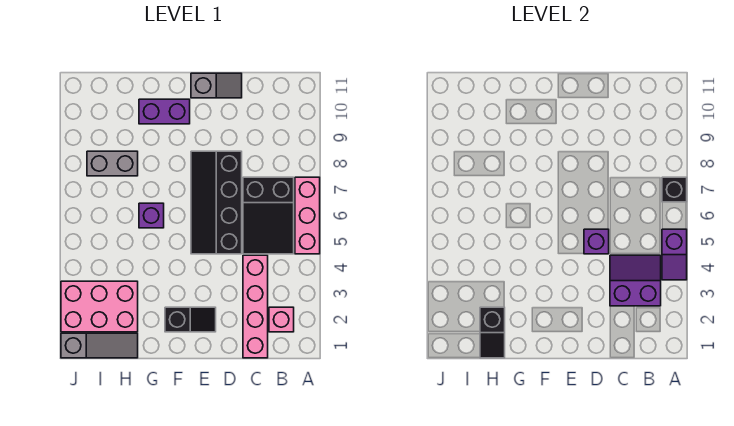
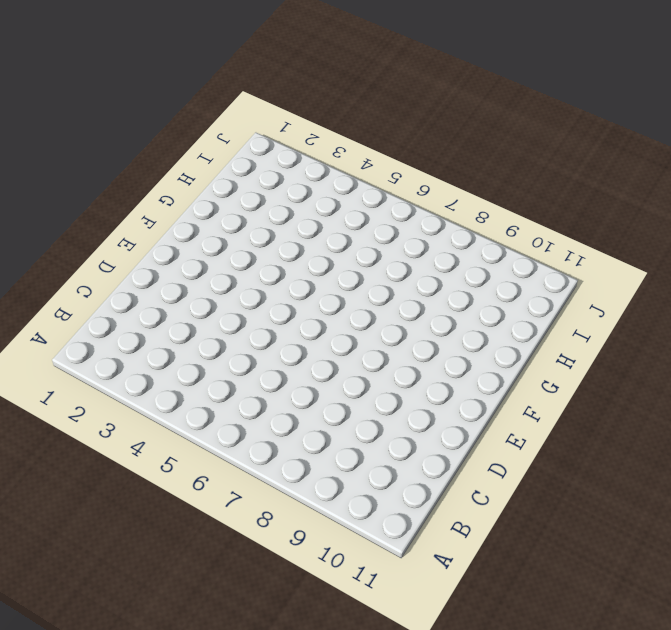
none -> pink brick A5:A7 level 1
none -> pink brick B2 level 1
none -> black slope B5:C7 level 1 top 7

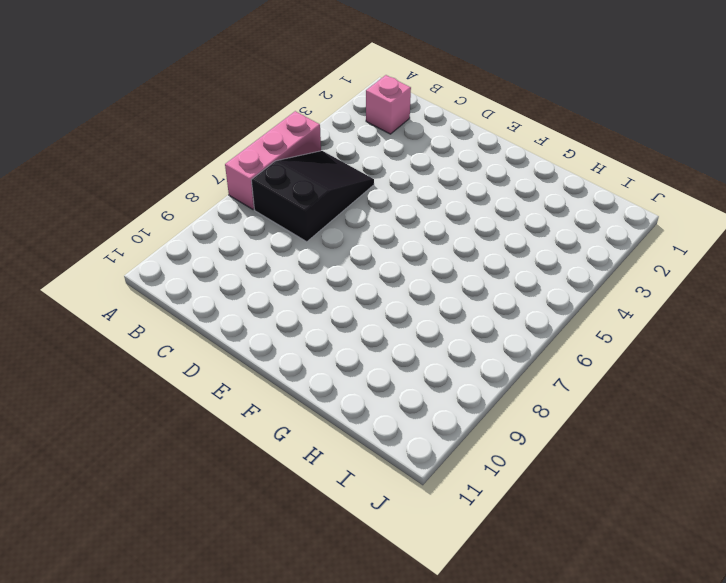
none -> pink brick C1:C4 level 1
none -> black slope D5:E8 level 1 top D
none -> grey slope D11:E11 level 1 top E

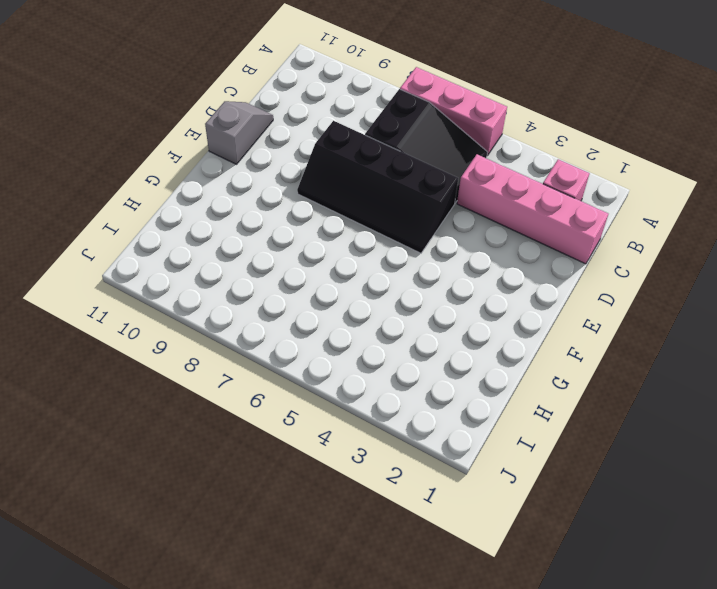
none -> black slope E2:F2 level 1 top F
none -> purple brick F10:G10 level 1
none -> purple brick G6 level 1

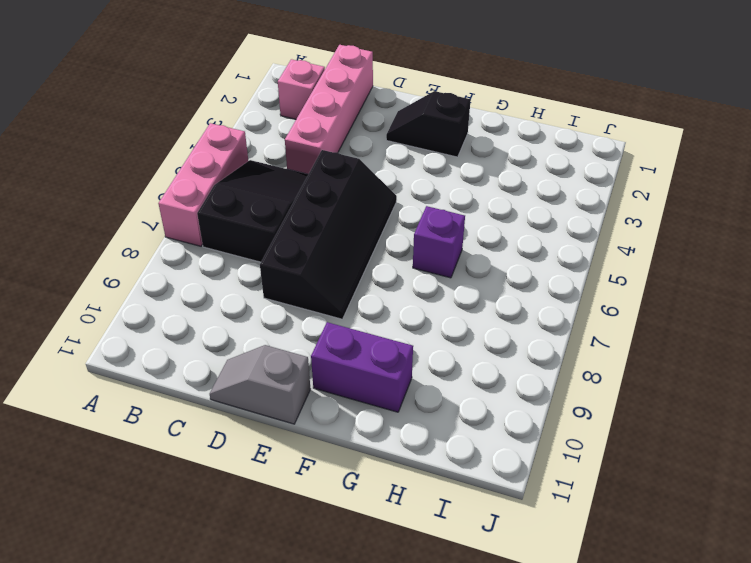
none -> grey slope H1:J1 level 1 top J
none -> pink brick H2:J3 level 1
none -> grey brick H8:I8 level 1

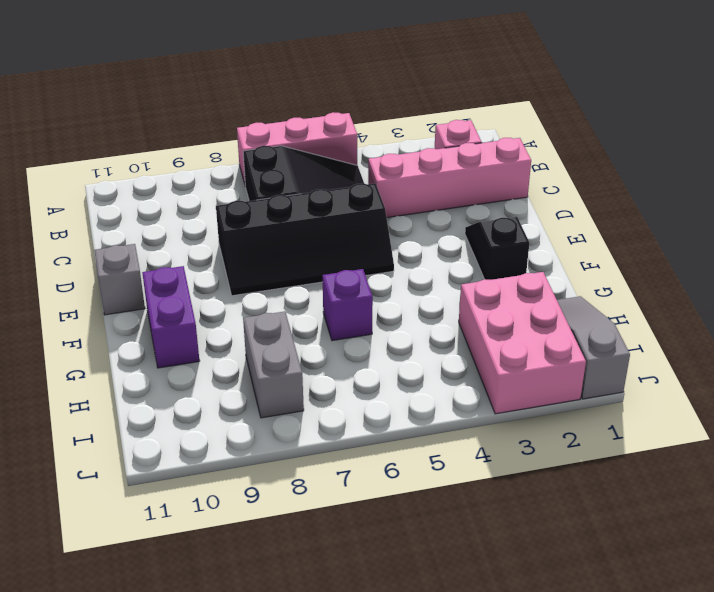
none -> purple slope A4:A5 level 2 top 5
none -> black brick A7 level 2
none -> purple slope B3:C4 level 2 top 3

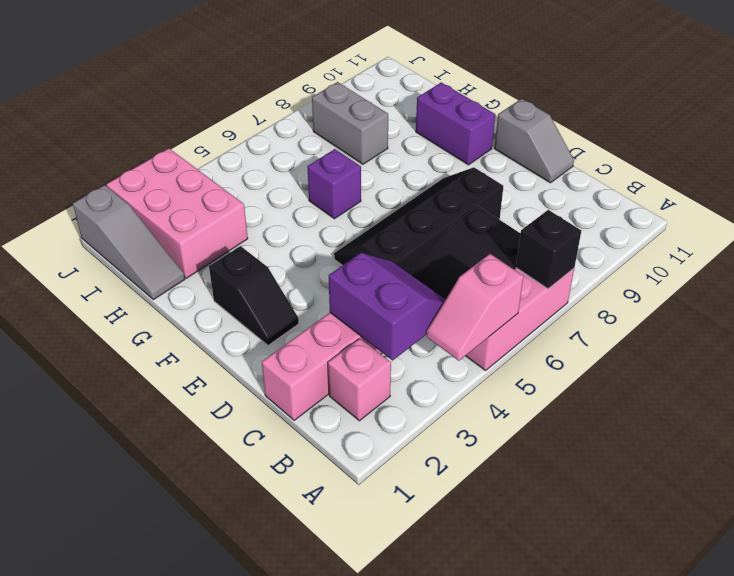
pink slope A4:A5 level 2 top 5 -> purple slope A4:A5 level 2 top 5
none -> purple brick D5 level 2
none -> black slope H1:H2 level 2 top 2

